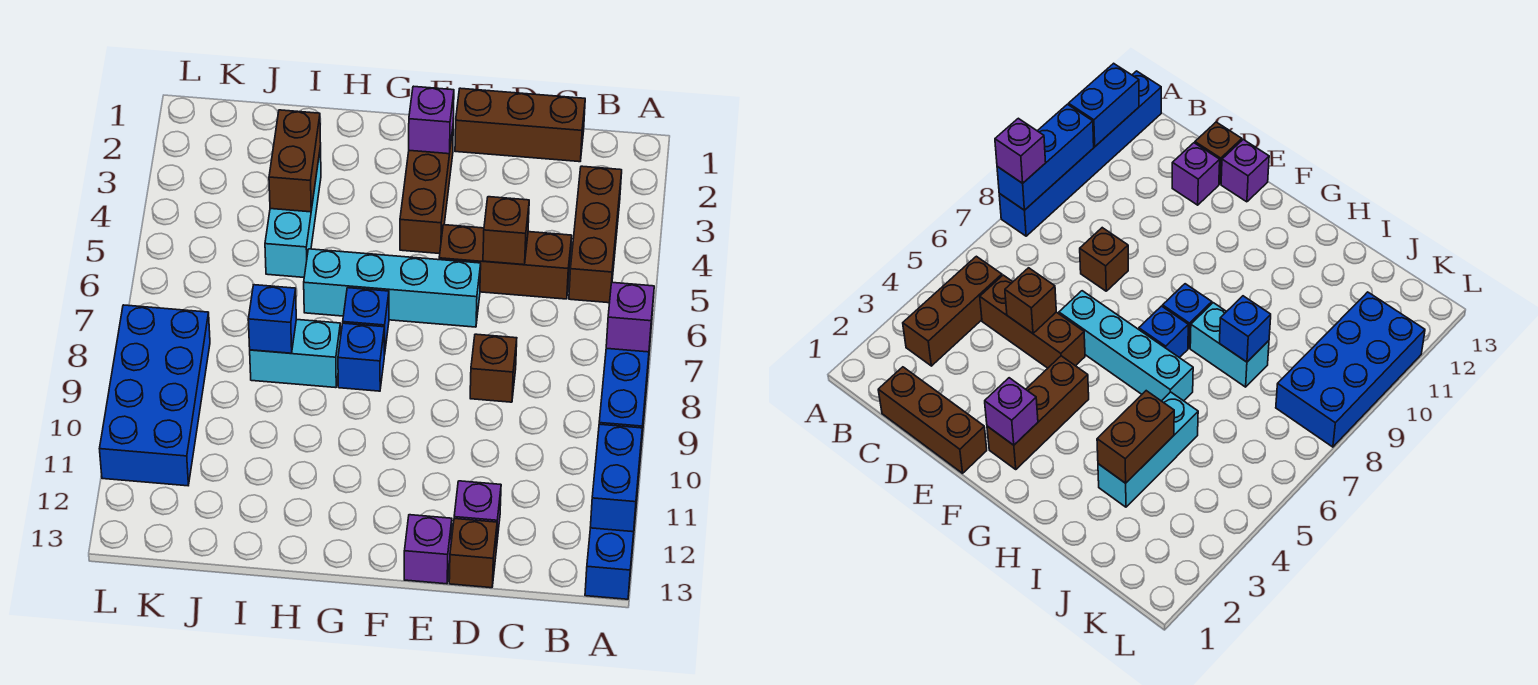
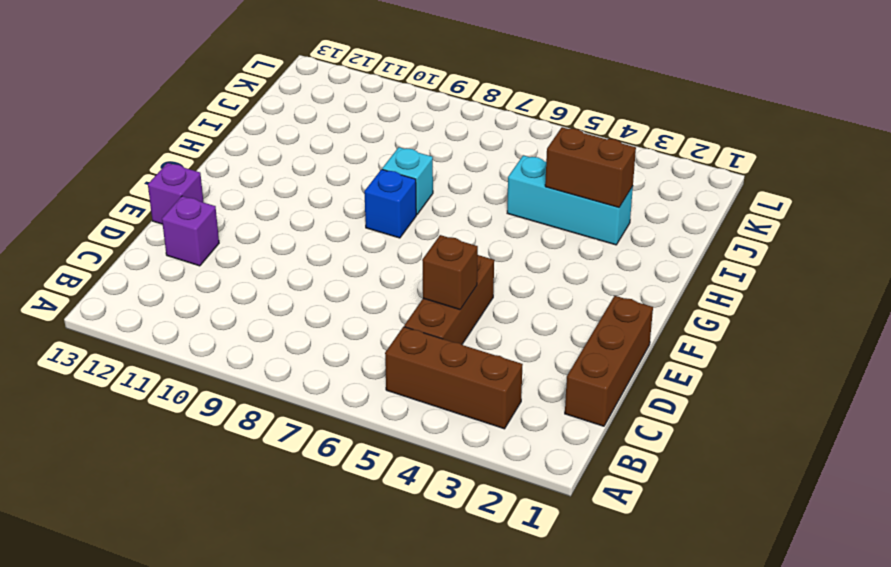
cyan brick H8 level 1 -> cyan brick H8:I8 level 1
none -> blue brick A8:A13 level 1
none -> brown brick D8 level 1
none -> brown brick D13 level 1

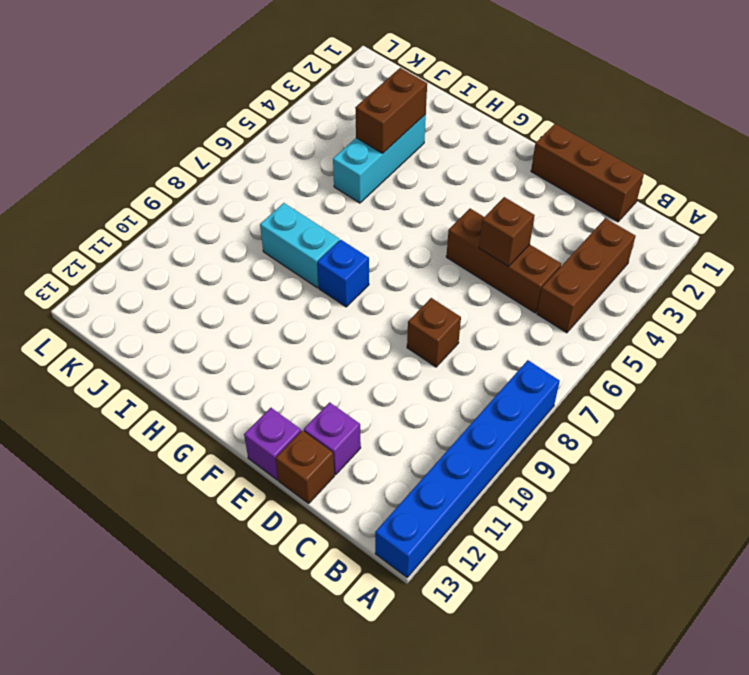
none -> cyan brick E6:H6 level 1
none -> brown brick F2:F4 level 1
none -> blue brick G7 level 1

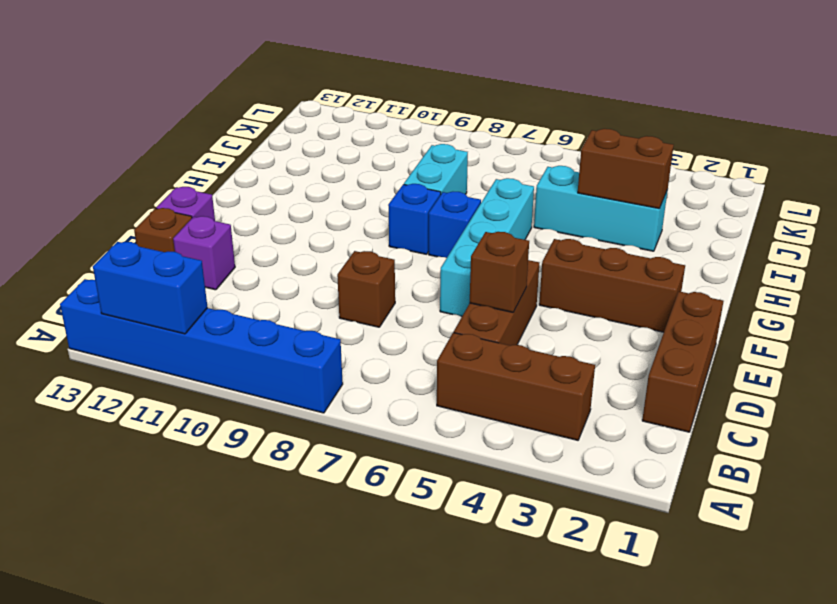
none -> blue brick K8:L11 level 1
none -> blue brick A8:A10 level 2
none -> purple brick F2 level 2

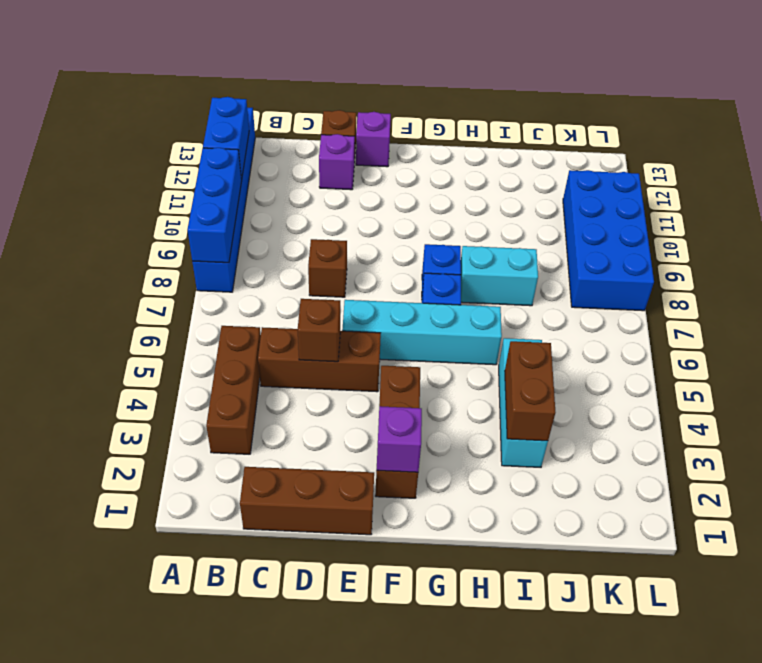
none -> blue brick I8 level 2
none -> purple brick A8 level 3

